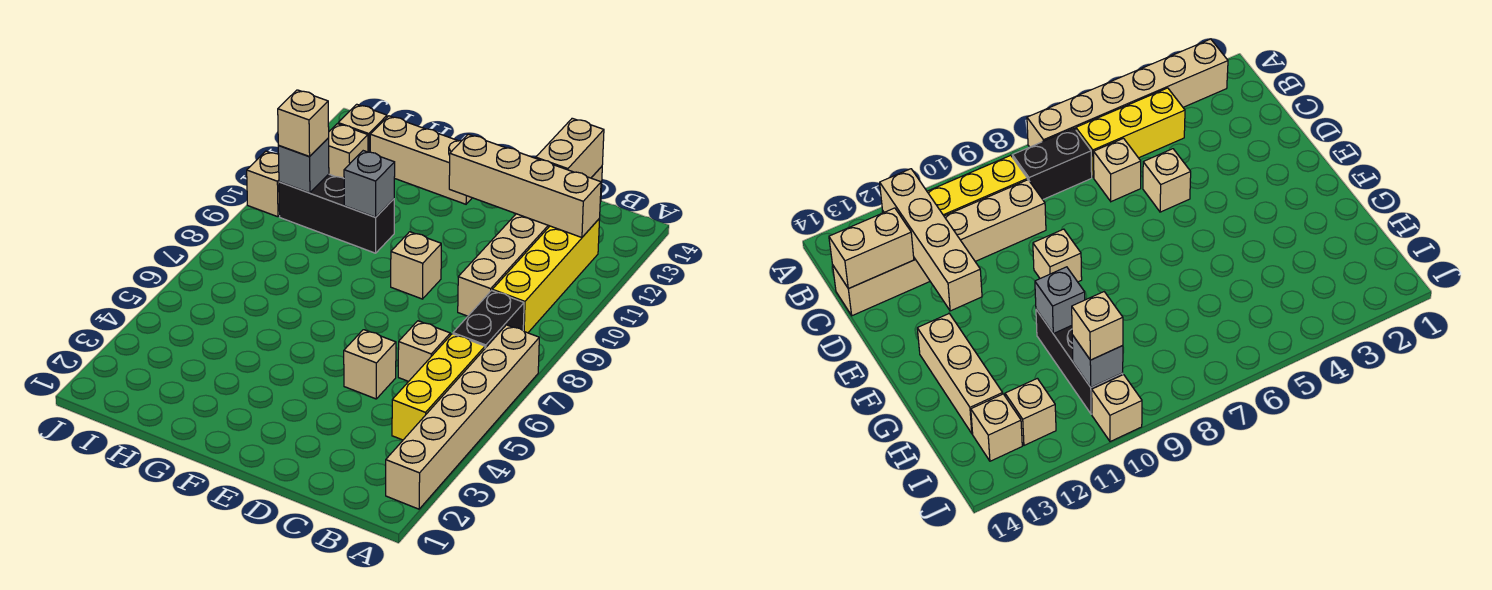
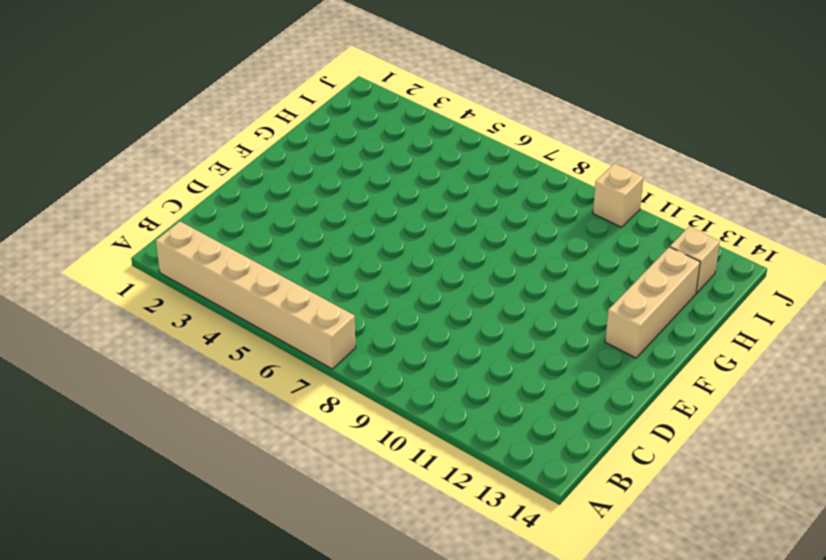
none -> yellow brick B4:B6 level 1
none -> black brick B7:B8 level 1
none -> yellow brick B9:B12 level 1

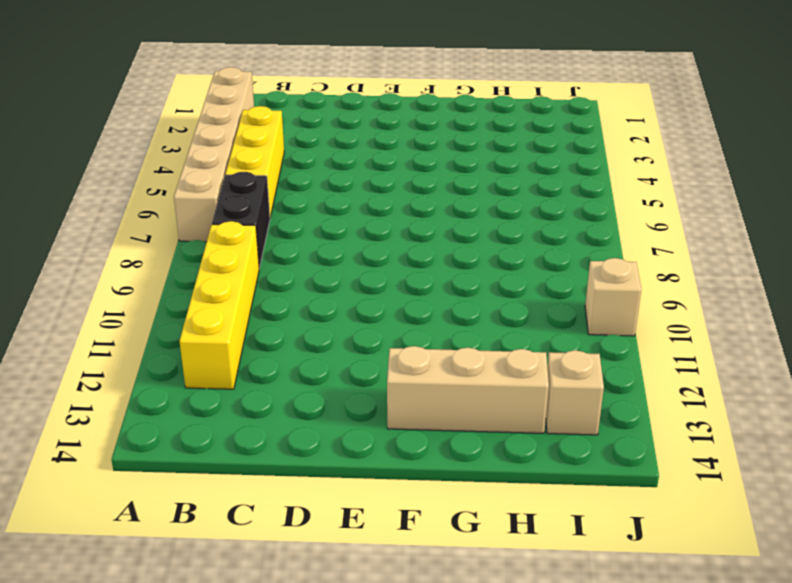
none -> tan brick C6 level 1
none -> tan brick C9:C14 level 1
none -> tan brick D5 level 1

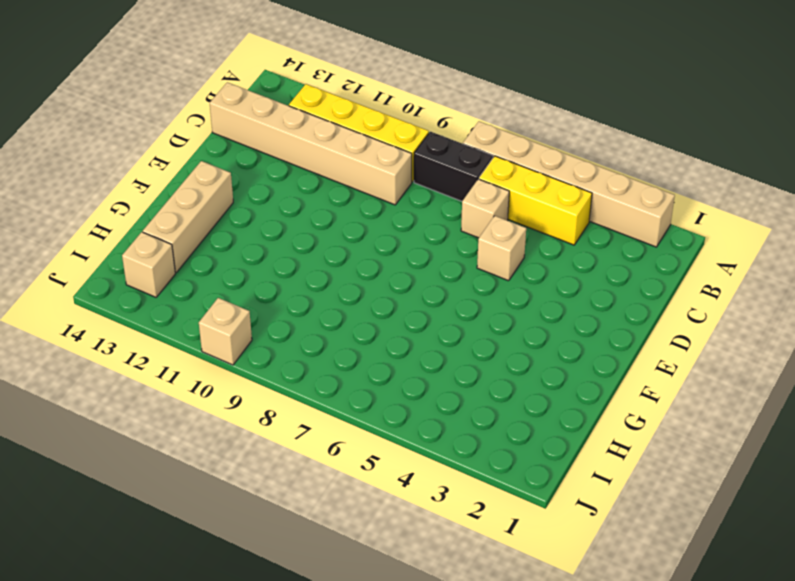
none -> tan brick E9 level 1
none -> black brick G10:I10 level 1
none -> tan brick I12 level 1

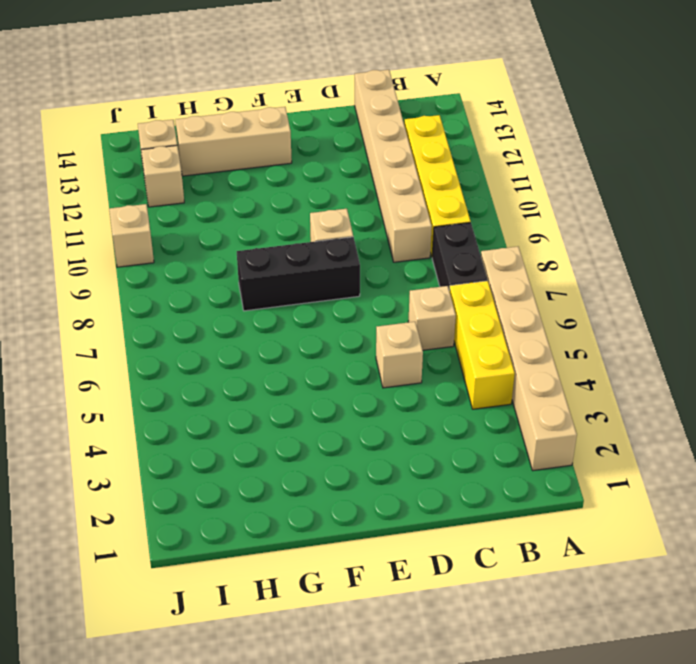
black brick E8:G8 level 1 -> black brick G10:I10 level 1
none -> tan brick B12:E12 level 2
none -> tan brick C13:C14 level 2
none -> grey brick G10 level 2

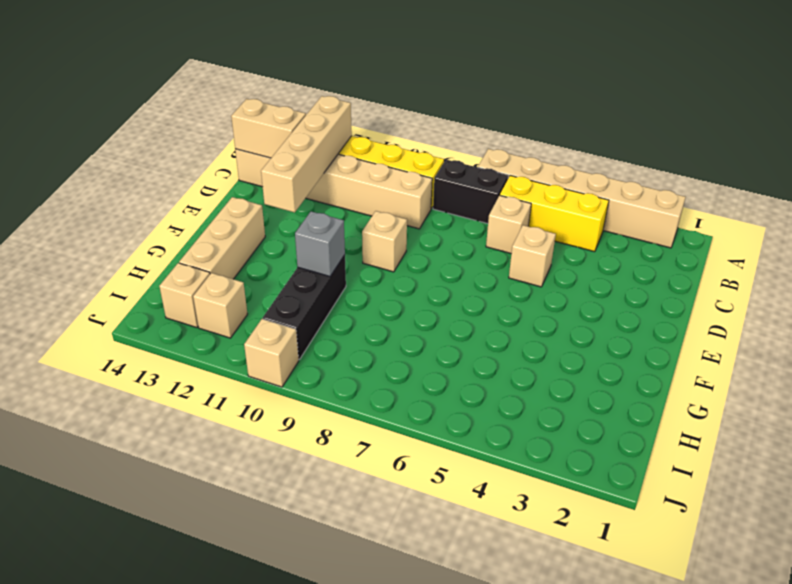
none -> grey brick I10 level 2
none -> tan brick I10 level 3

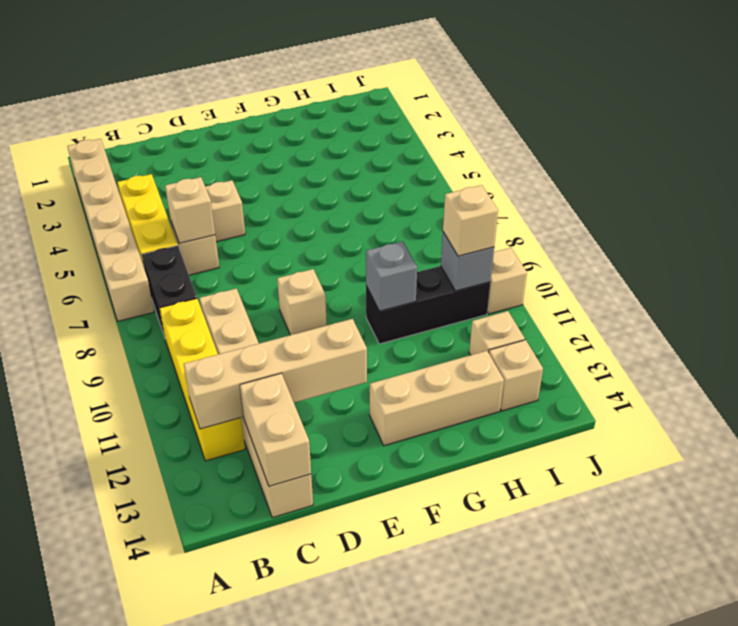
tan brick C6 level 2 -> none

